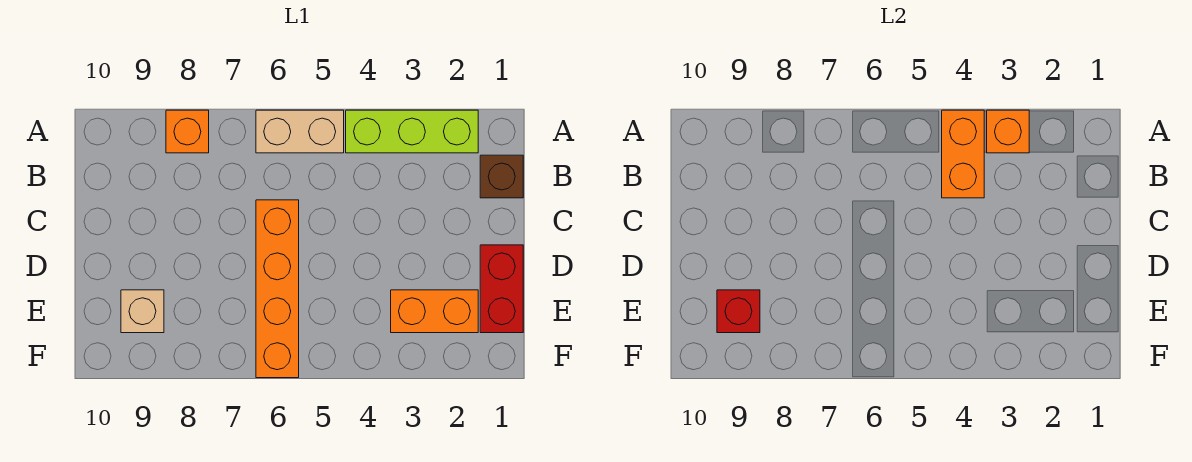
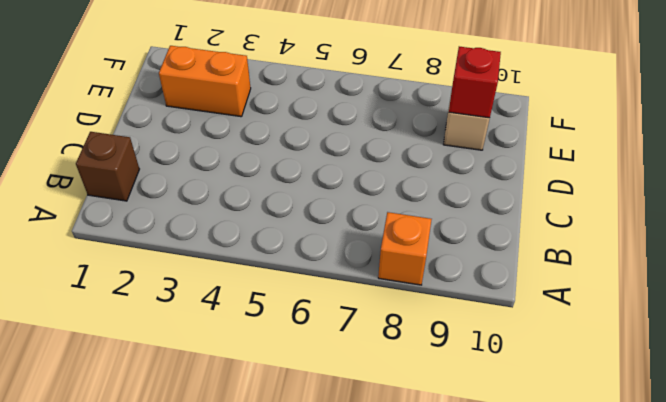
none -> lime brick A2:A4 level 1
none -> tan brick A5:A6 level 1

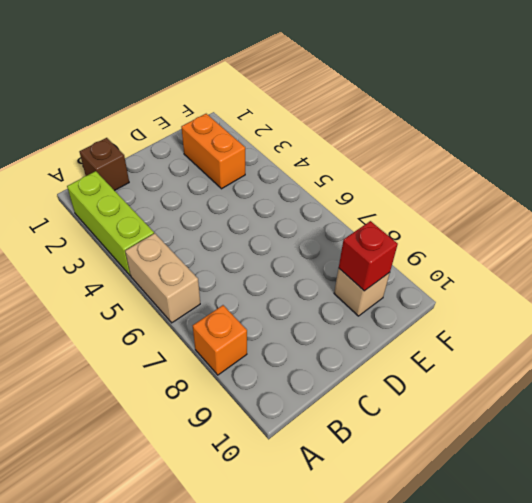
none -> orange brick C6:F6 level 1
none -> red brick D1:E1 level 1

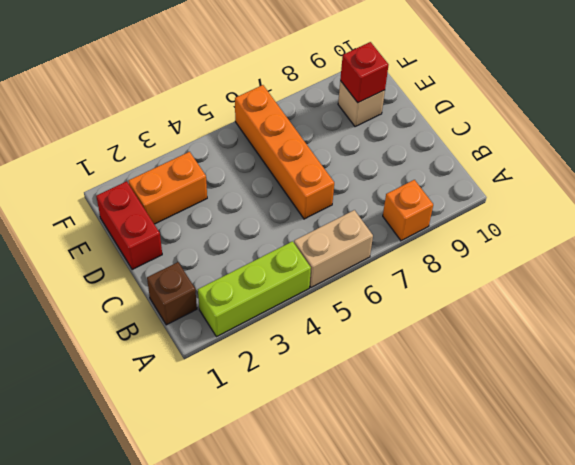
none -> orange brick A3 level 2
none -> orange brick A4:B4 level 2

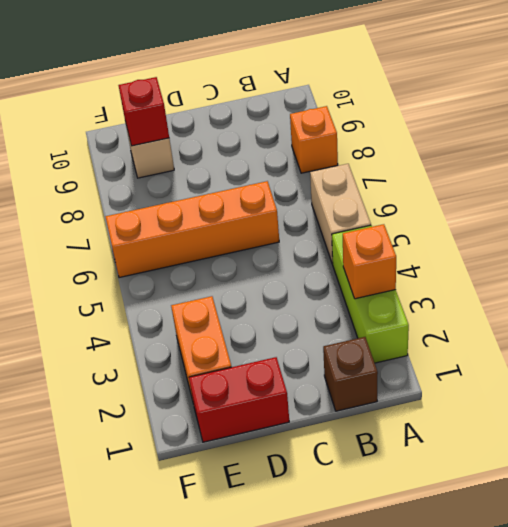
none -> orange brick A4:B4 level 2

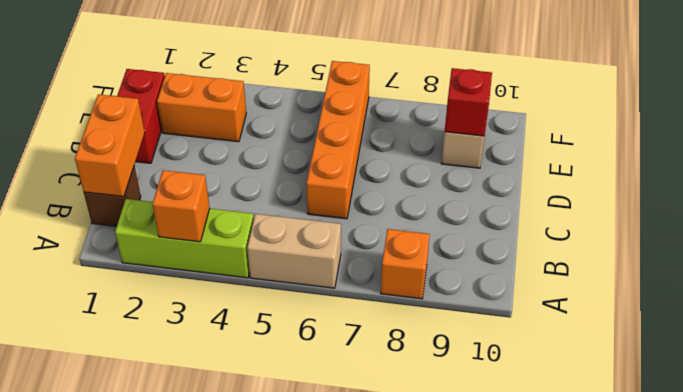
orange brick B1:C1 level 2 -> orange brick A4:B4 level 2

